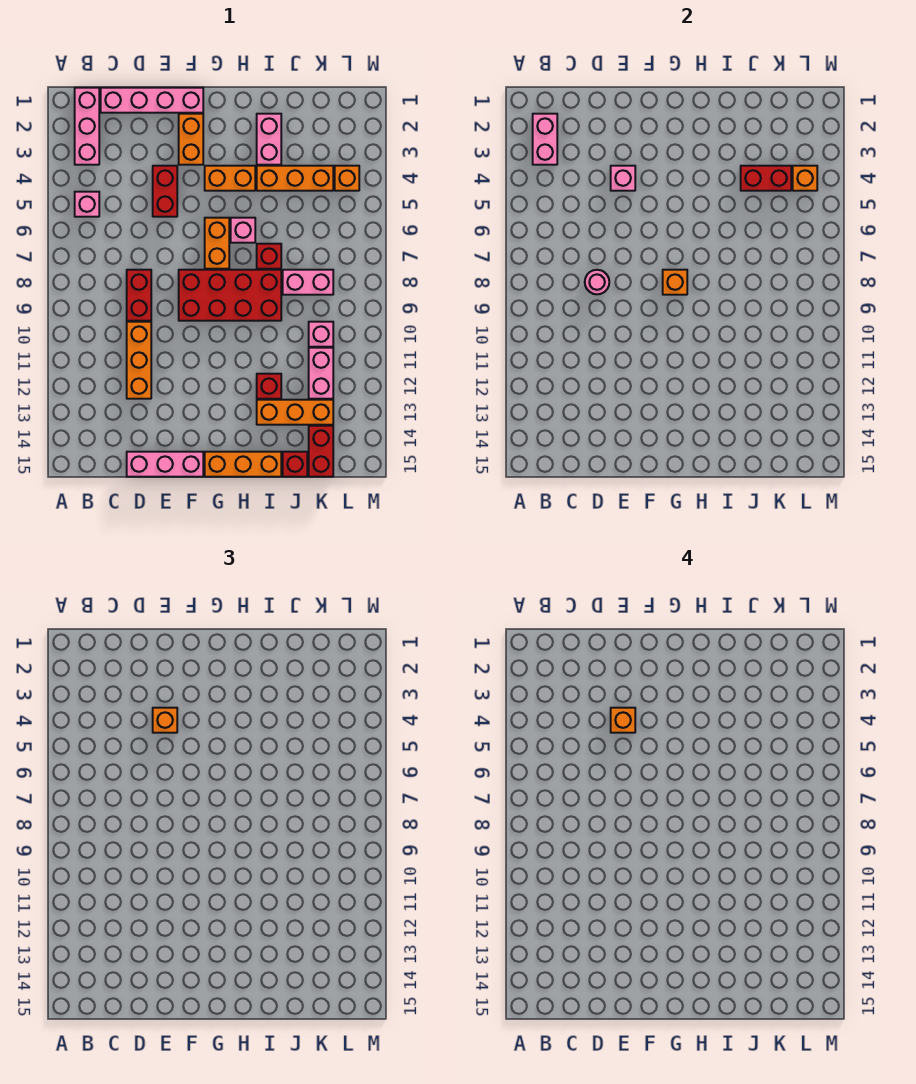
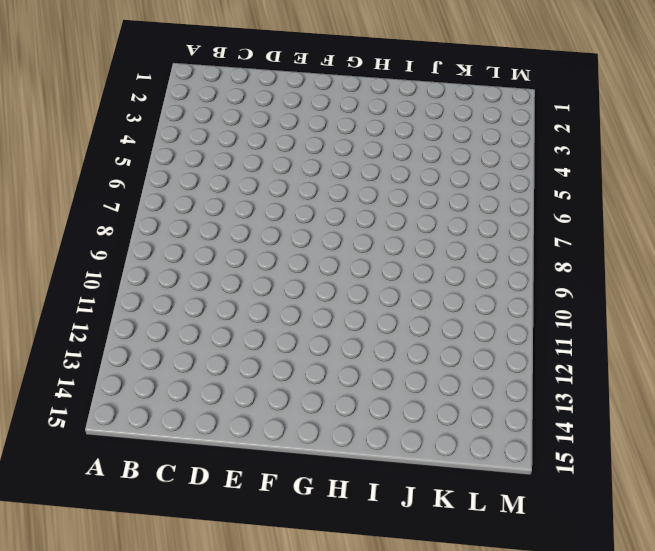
none -> pink brick B1:B3 level 1
none -> pink brick B5 level 1
none -> pink brick C1:F1 level 1
none -> red brick D8:D9 level 1

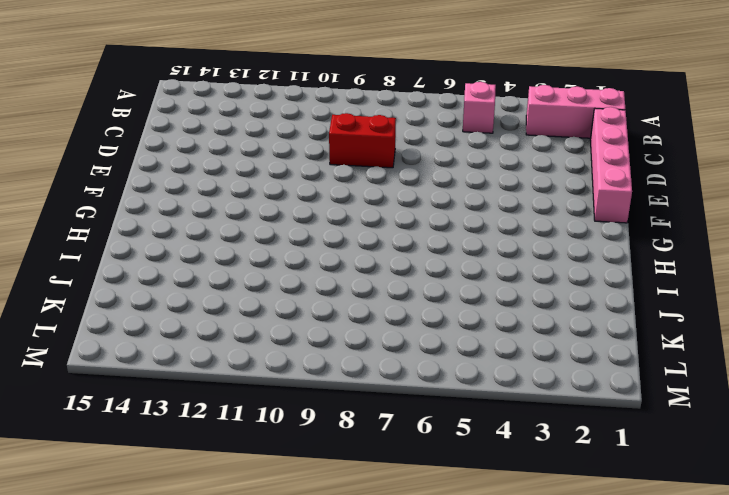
none -> orange brick D10:D12 level 1
none -> pink brick D15:F15 level 1
none -> red brick E4:E5 level 1
none -> orange brick F2:F3 level 1

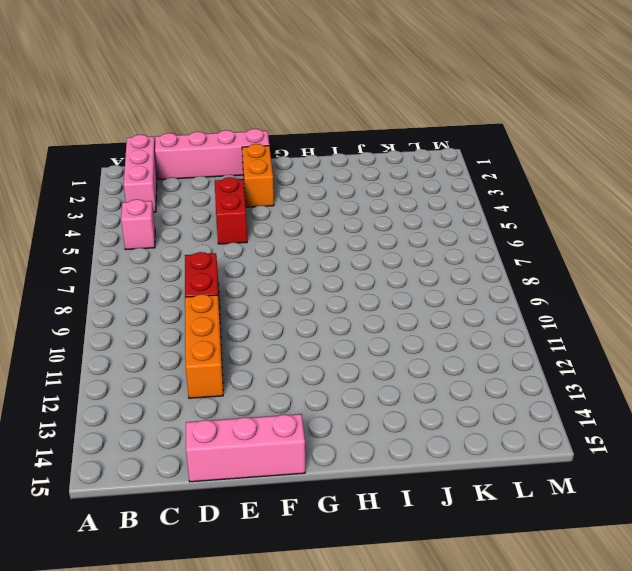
none -> red brick F8:I9 level 1
none -> orange brick G4:H4 level 1
none -> orange brick G6:G7 level 1
none -> orange brick G15:I15 level 1

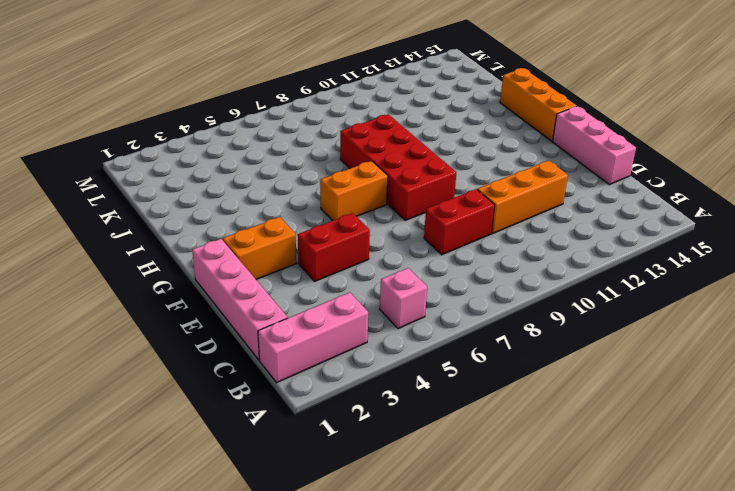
none -> orange brick G4:H4 level 1
none -> pink brick H6 level 1
none -> pink brick I2:I3 level 1
none -> orange brick I4:K4 level 1

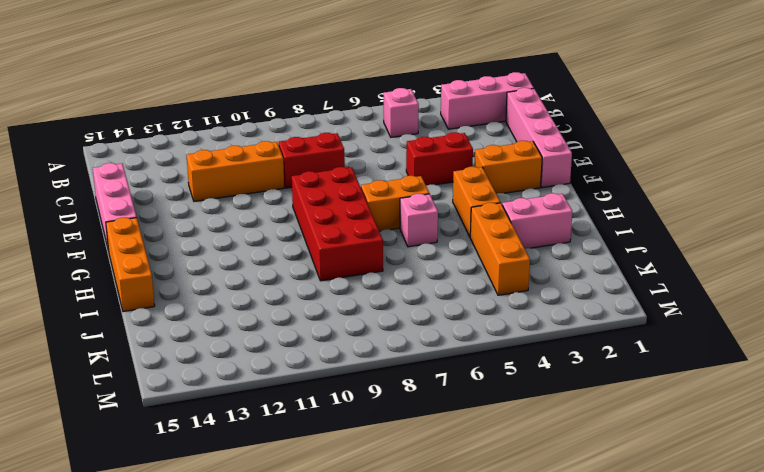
none -> red brick I7 level 1
none -> red brick I12 level 1
none -> orange brick I13:K13 level 1
none -> pink brick J8:K8 level 1

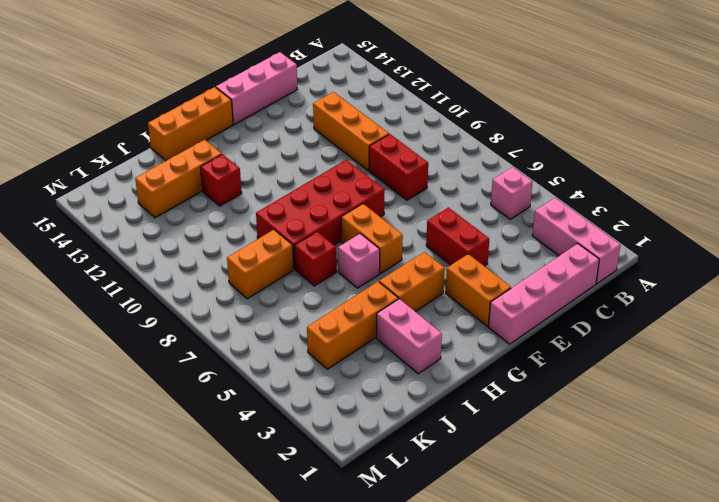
orange brick J8:K8 level 1 -> pink brick J8:K8 level 1
none -> red brick J15 level 1
none -> pink brick K10 level 1
none -> pink brick K11:K12 level 1
none -> red brick K14:K15 level 1

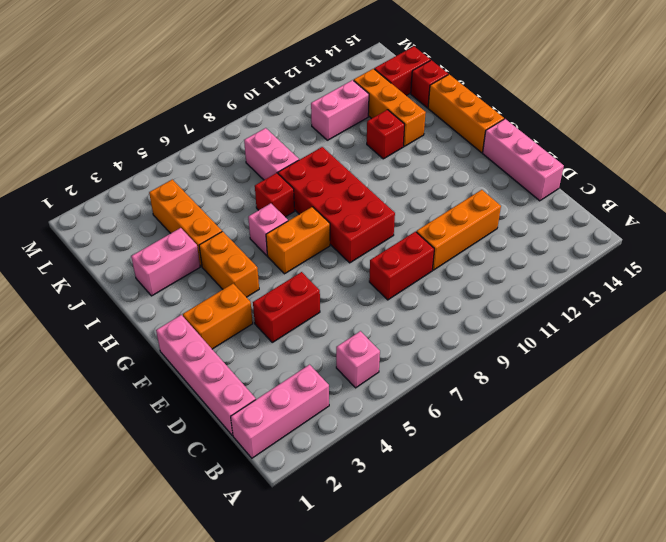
none -> pink brick K10 level 1
none -> orange brick L4 level 1
none -> pink brick B2:B3 level 2
none -> pink round brick D8 level 2

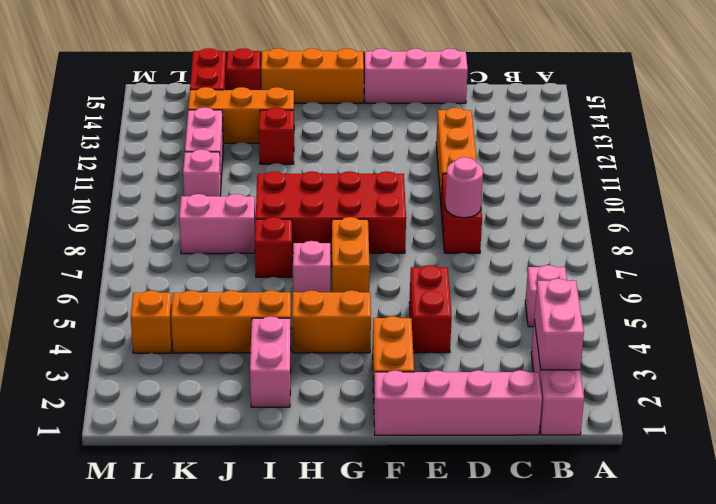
none -> pink brick E4 level 2
none -> orange brick G8 level 2
none -> red brick J4:K4 level 2
none -> orange brick L4 level 2

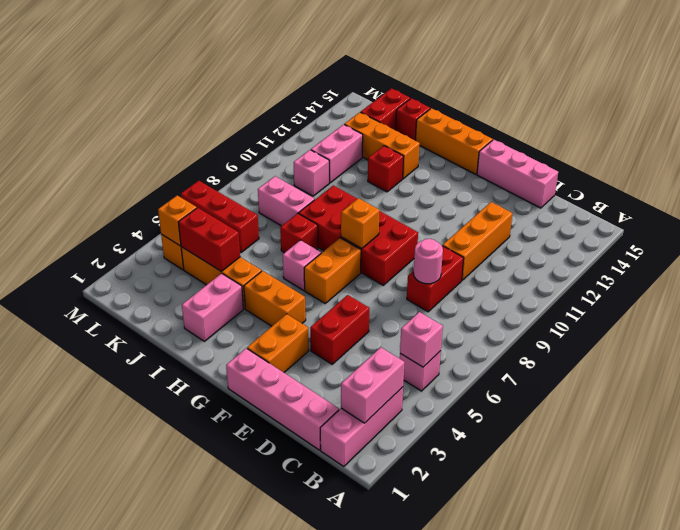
pink brick B5 level 2 -> pink brick E4 level 2
red brick K6:M6 level 1 -> none
none -> orange brick E4 level 3
none -> orange brick E4 level 4

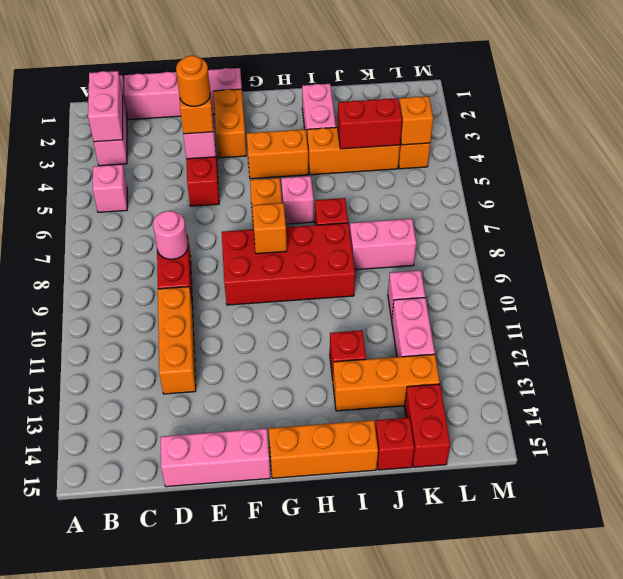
orange round brick E4 level 4 -> orange brick E4 level 4

